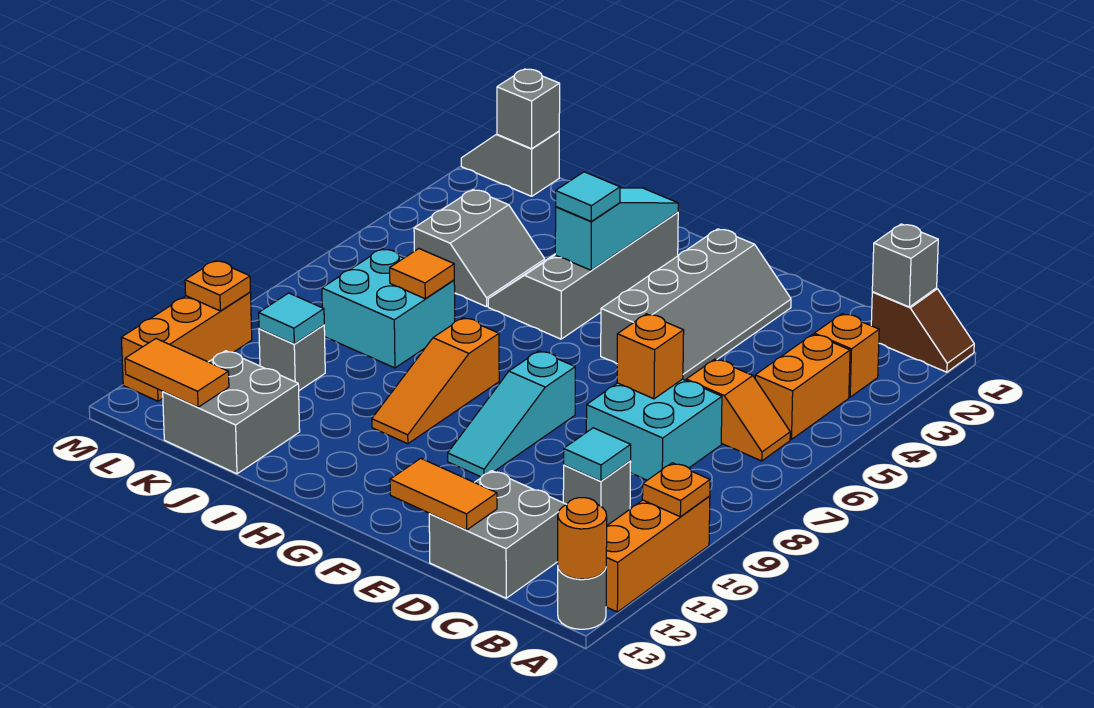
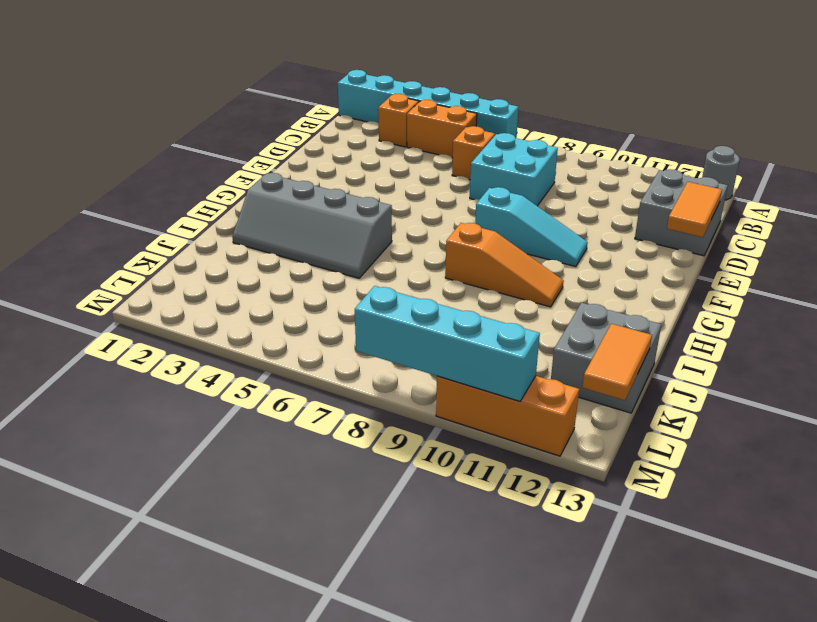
cyan brick A1:A6 level 1 -> brown slope A1:B1 level 1 top B
cyan brick M8:M11 level 2 -> orange plate M10 level 2
none -> orange brick A10:A12 level 1
none -> grey brick C10 level 1
none -> grey slope E2:F5 level 1 top F
none -> grey slope J4:K5 level 1 top K

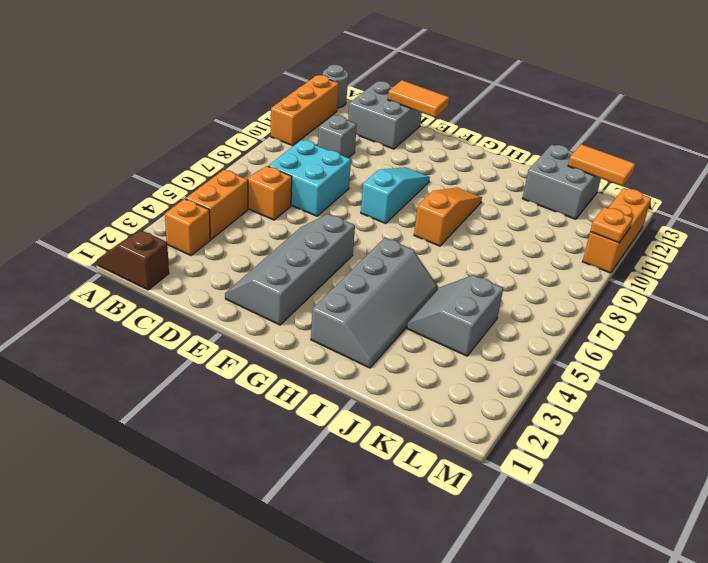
none -> cyan brick J7:K8 level 1
none -> grey brick K10 level 1
none -> grey slope L1:M1 level 1 top L
none -> orange plate A10 level 2

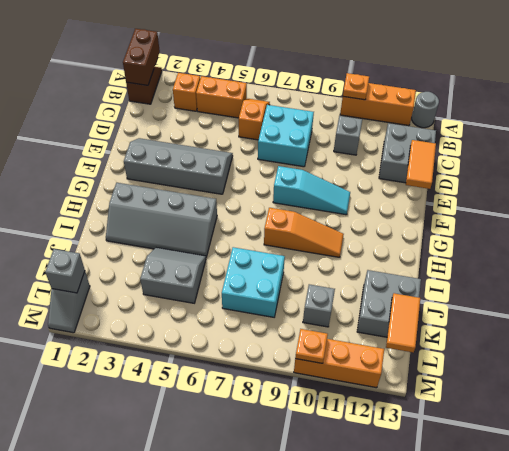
brown brick A1:B1 level 2 -> grey brick B1 level 2
none -> orange round brick A13 level 2
none -> cyan tile C10 level 2
none -> orange brick D7 level 2
none -> cyan slope H2:H4 level 2 top 4

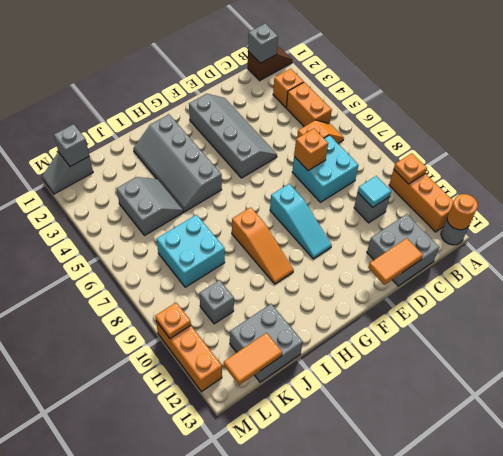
none -> cyan slope H2:H4 level 2 top 4
none -> orange tile J7 level 2
none -> cyan tile K10 level 2
none -> cyan tile H4 level 3

